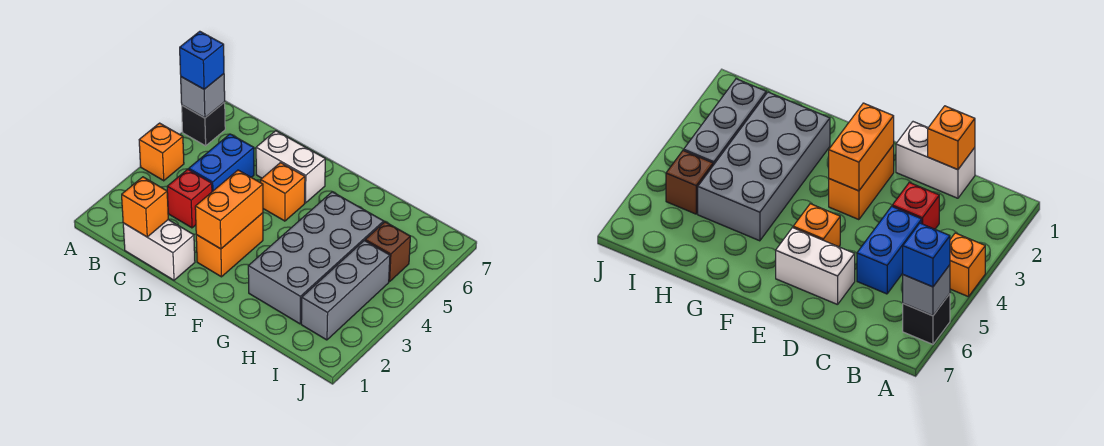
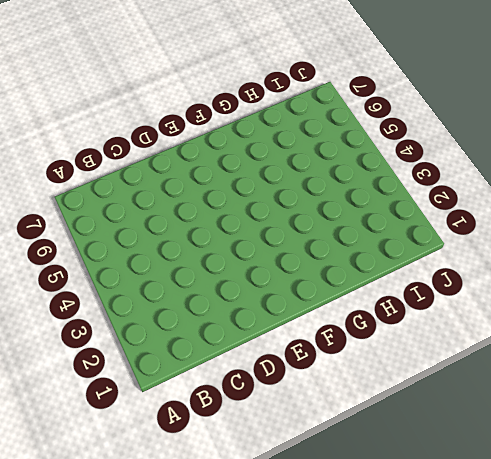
none -> orange brick A4 level 1
none -> black brick A6 level 1
none -> white brick C1:D1 level 1

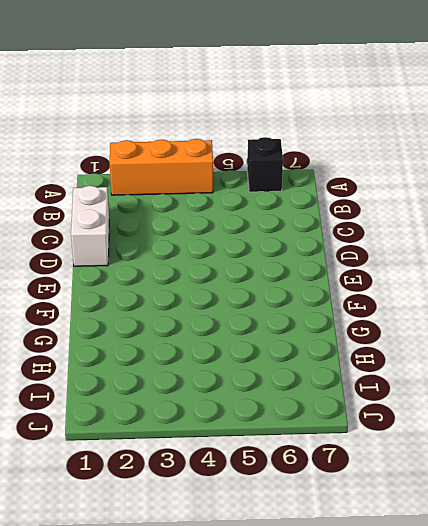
orange brick A2:A4 level 1 -> orange brick A4 level 1
none -> red brick C3 level 1
none -> blue brick C4:C5 level 1
none -> white brick D6:E6 level 1

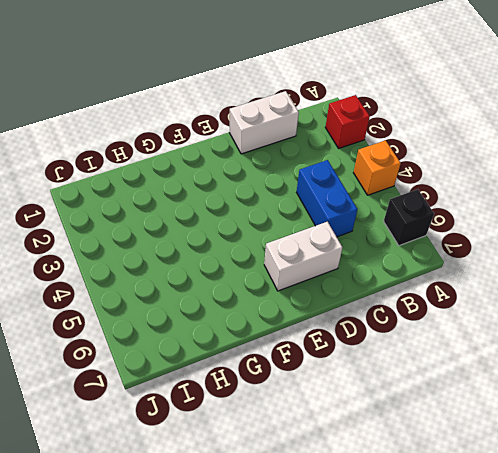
red brick A2 level 1 -> red brick C3 level 1
none -> orange brick E2:E3 level 1
none -> orange brick E5 level 1
none -> grey brick G2:H5 level 1

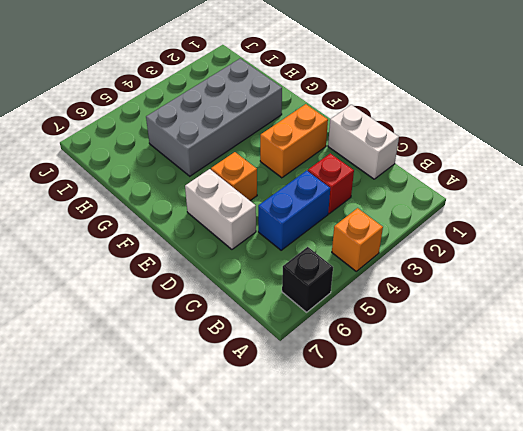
none -> grey brick I2:I4 level 1
none -> brown brick I5 level 1
none -> grey brick A6 level 2

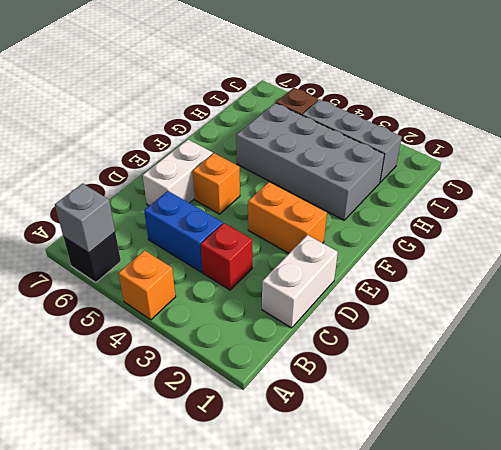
none -> orange brick C1 level 2
none -> orange brick E2:E3 level 2
none -> blue brick A6 level 3

